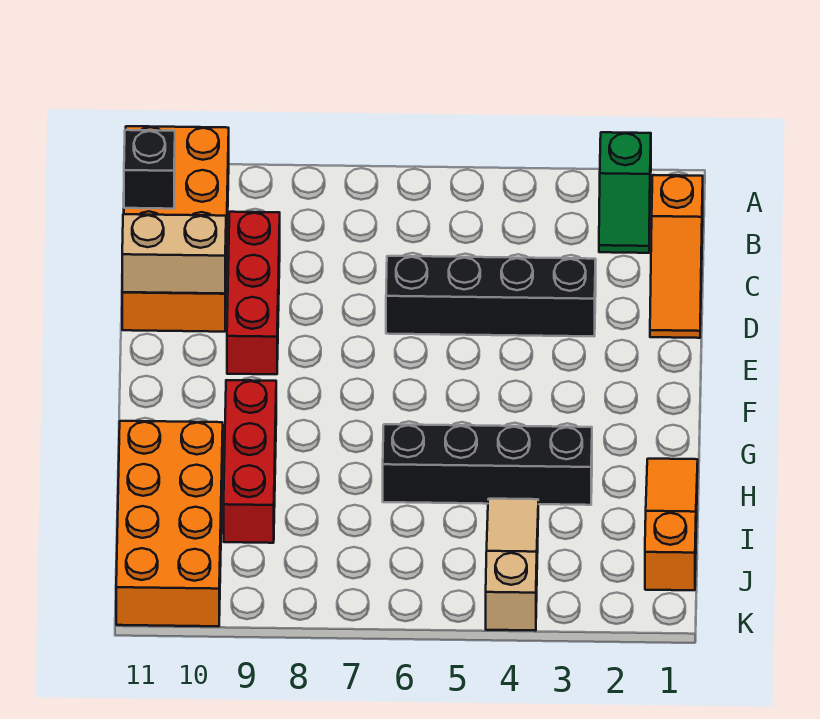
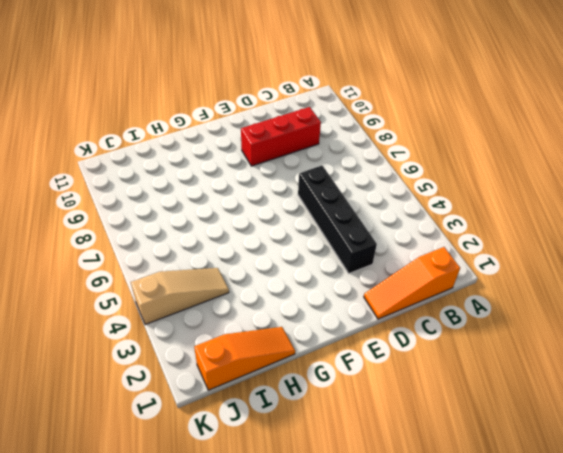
none -> green slope A2:B2 level 1 top A
none -> orange brick A10:D11 level 1
none -> red brick G9:I9 level 1

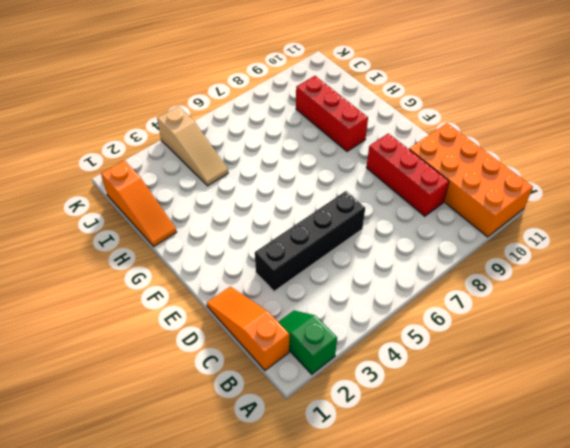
none -> black brick H3:H6 level 1
none -> orange brick H10:K11 level 1
none -> black brick B11 level 2

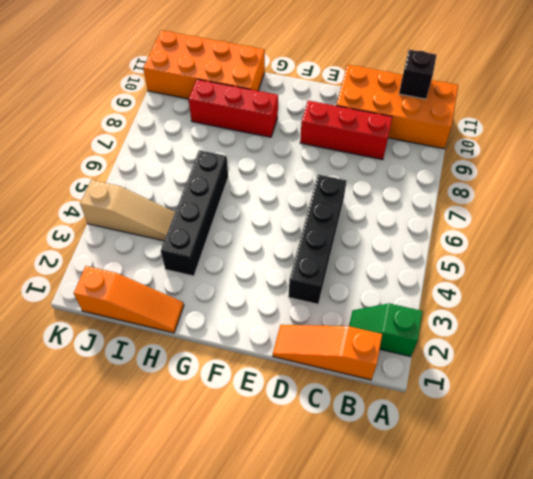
none -> tan brick D10:D11 level 2

